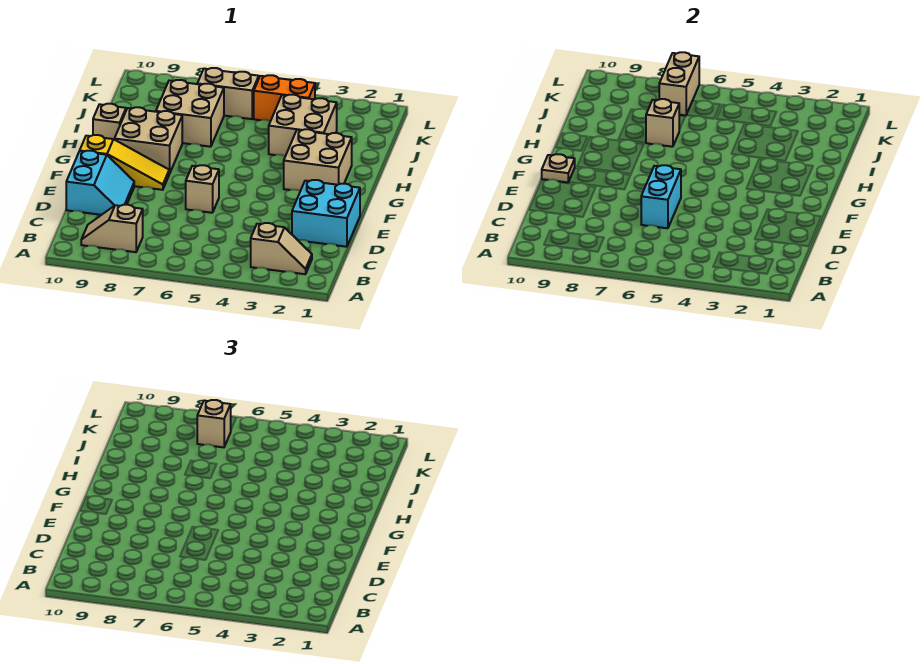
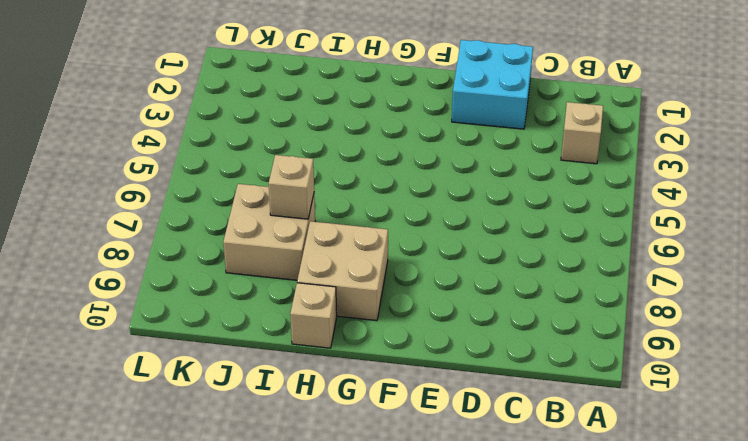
none -> tan slope B8:B9 level 1 top 8
none -> cyan slope D9:E10 level 1 top 10
none -> tan brick E6 level 1

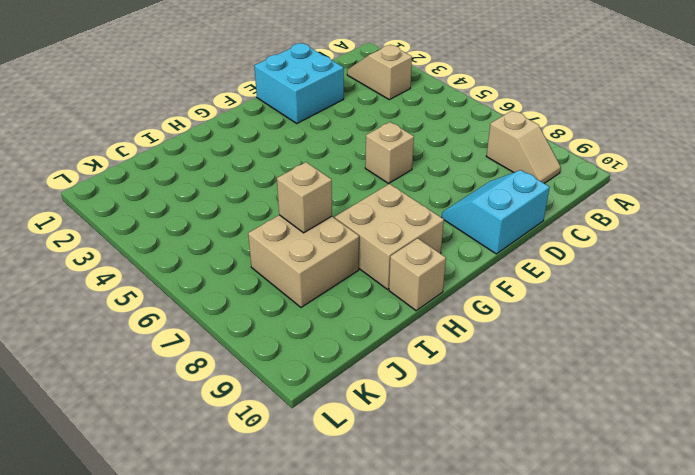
none -> yellow slope F8:F10 level 1 top 10
none -> tan brick G2:H3 level 1
none -> tan brick I3:J4 level 1

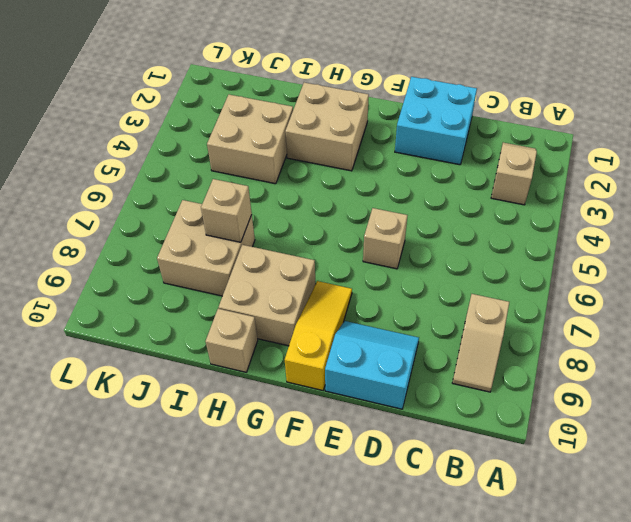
none -> orange brick K4:K5 level 1
none -> tan brick K6:K7 level 1
none -> cyan brick D6:E6 level 2

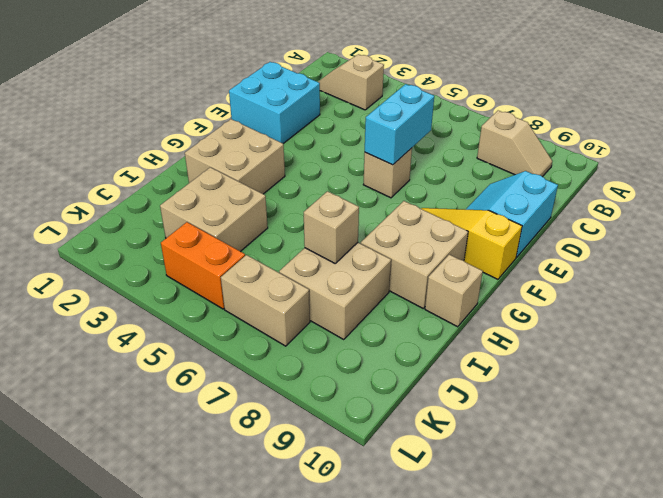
none -> tan plate F10 level 2
none -> tan brick K7:L7 level 2
none -> tan brick K7 level 3

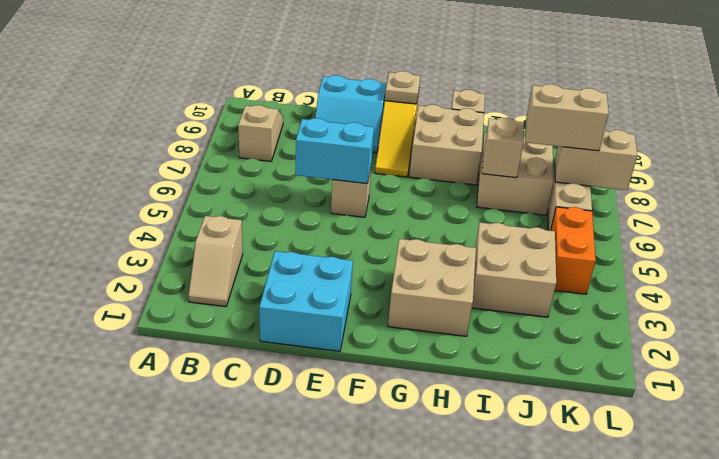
tan brick J7:K7 level 3 -> tan brick K7 level 3

